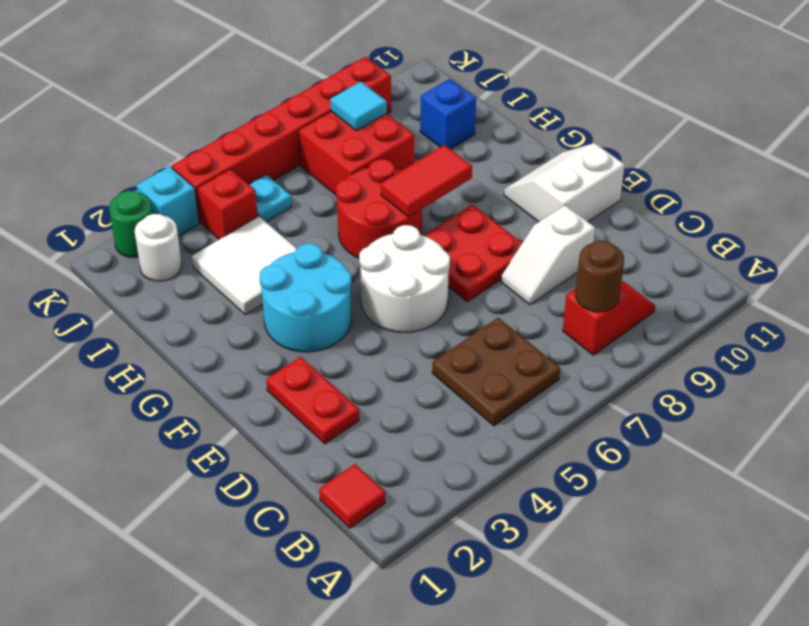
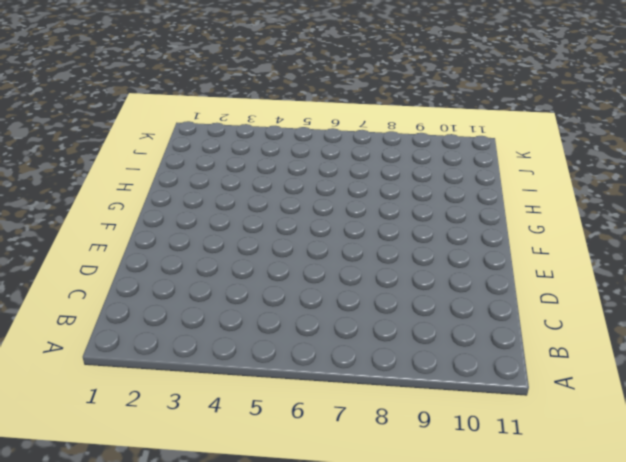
none -> red tile B1 level 1
none -> brown plate B5:C6 level 1
none -> red slope B8:B9 level 1 top 8

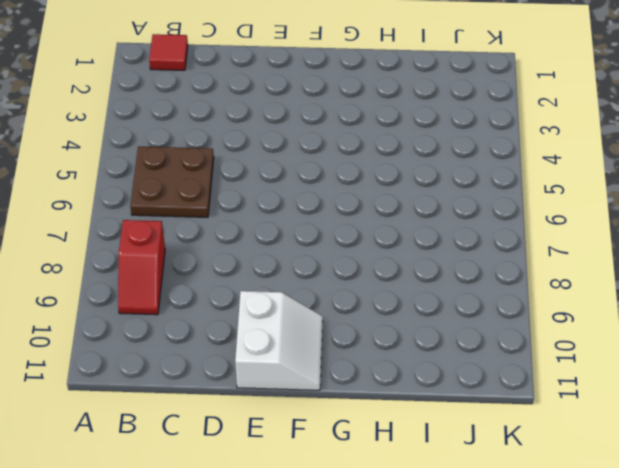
none -> red plate D2:E2 level 1
none -> white slope D8:D9 level 1 top 9
none -> white round brick E5:F6 level 1

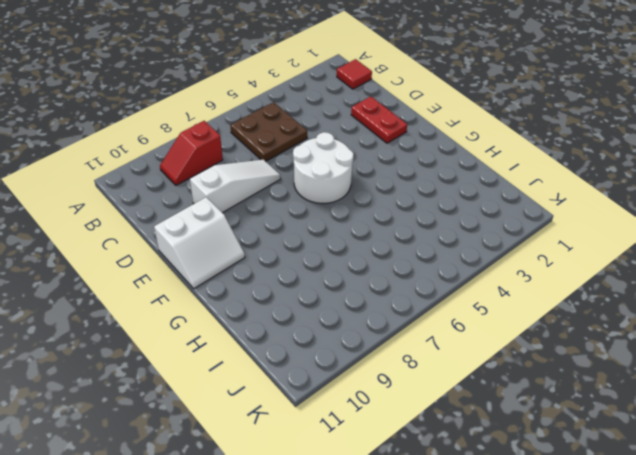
white slope D7:D9 level 1 top 9 -> white slope D8:D9 level 1 top 9
none -> red plate E7:F8 level 1
none -> cyan round brick F3:G4 level 1
none -> red round brick G6:H7 level 1

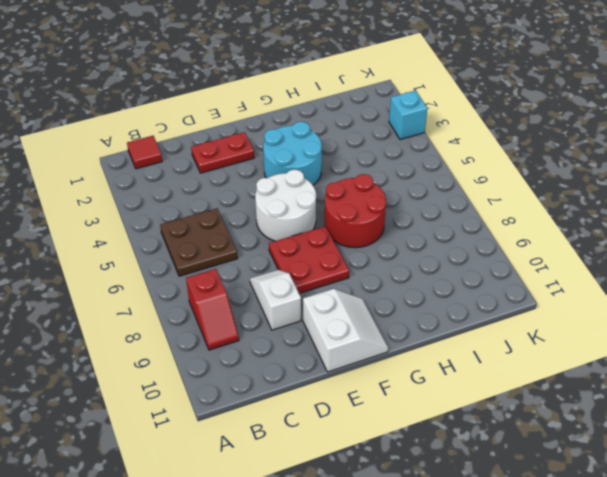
none -> white tile H3:I4 level 1
none -> red brick I7:J8 level 1
none -> blue brick I10 level 1

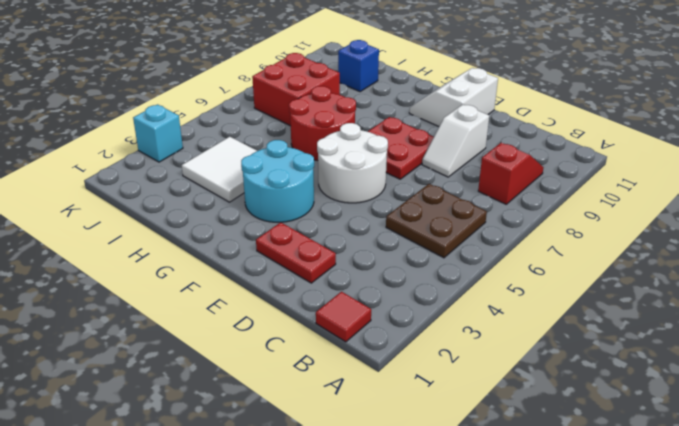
none -> white round brick J2 level 1
none -> red brick J4 level 1
none -> cyan plate J5 level 1

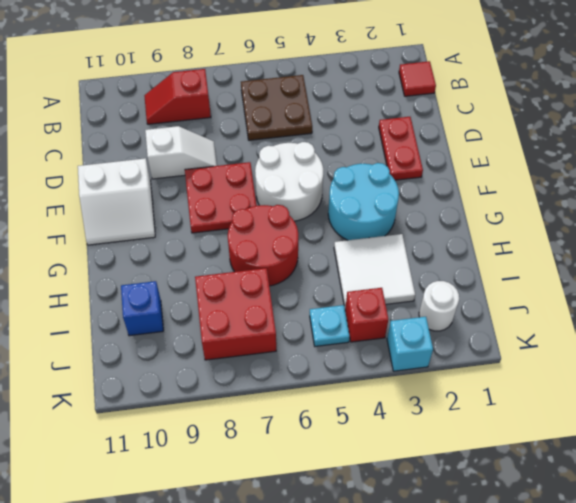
none -> green round brick K2 level 1
none -> red brick K4:K9 level 1
none -> brown round brick B8 level 2

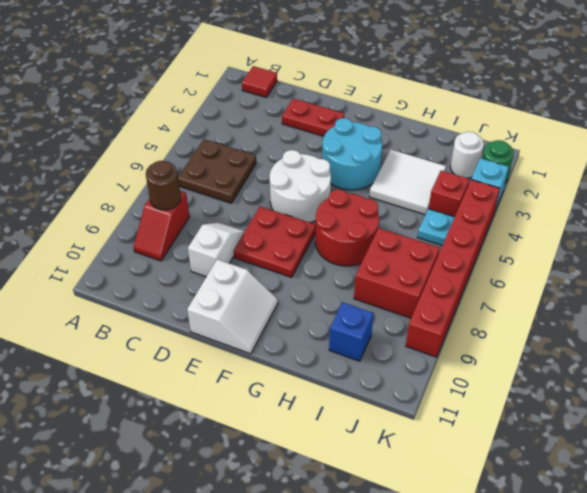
none -> red tile G7:G8 level 2
none -> cyan tile J8 level 2

